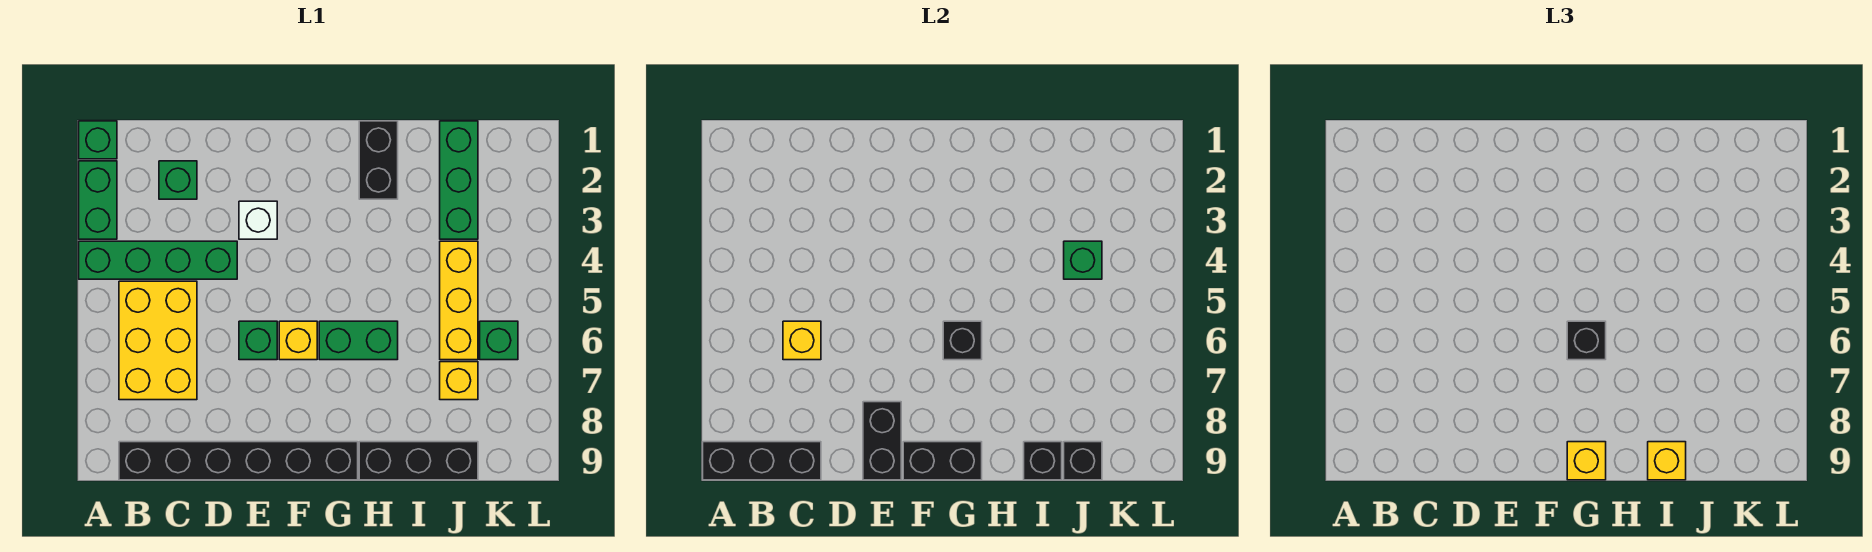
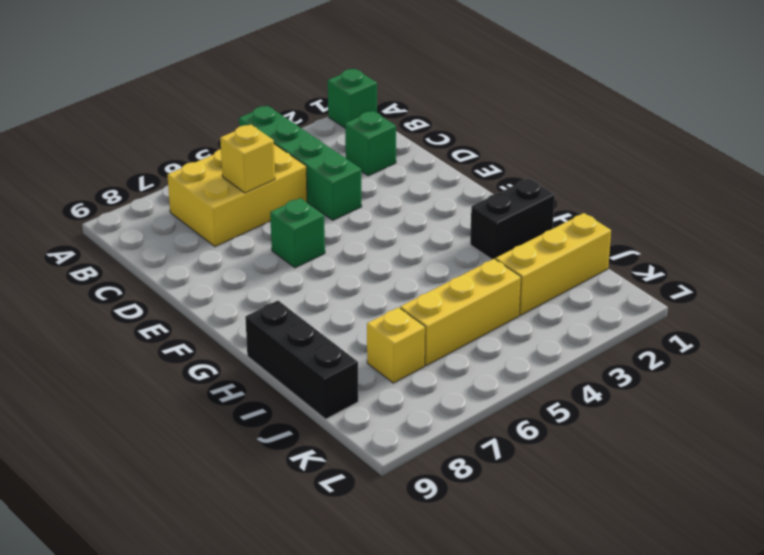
yellow brick J1:J3 level 1 -> green brick J1:J3 level 1
none -> green brick A2:A3 level 1
none -> black brick B9:G9 level 1
none -> white brick E3 level 1

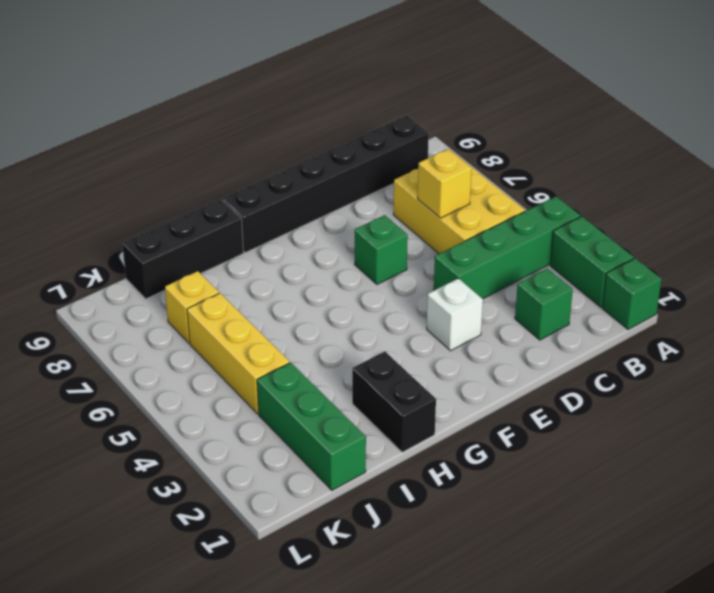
none -> yellow brick F6 level 1
none -> green brick G6:H6 level 1
none -> green brick K6 level 1

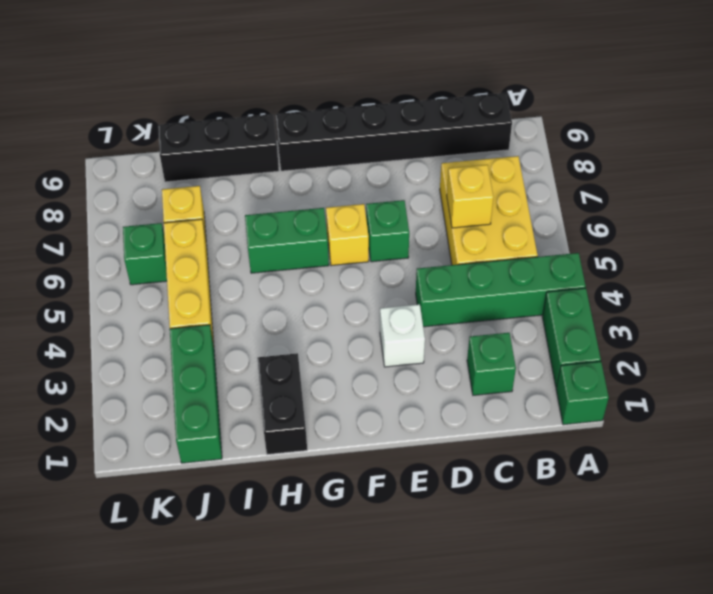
none -> black brick A9:C9 level 2
none -> black brick E8:E9 level 2
none -> black brick F9:G9 level 2

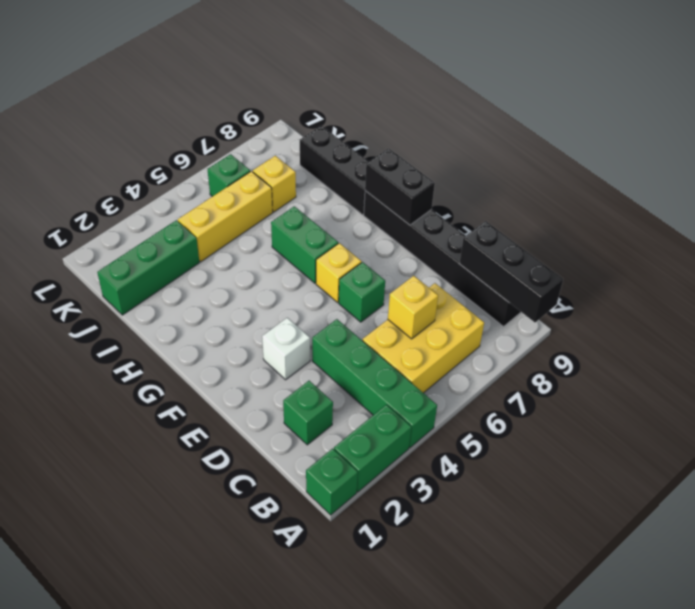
none -> black brick H1:H2 level 1
none -> black brick E8:E9 level 2
none -> black brick G6 level 2

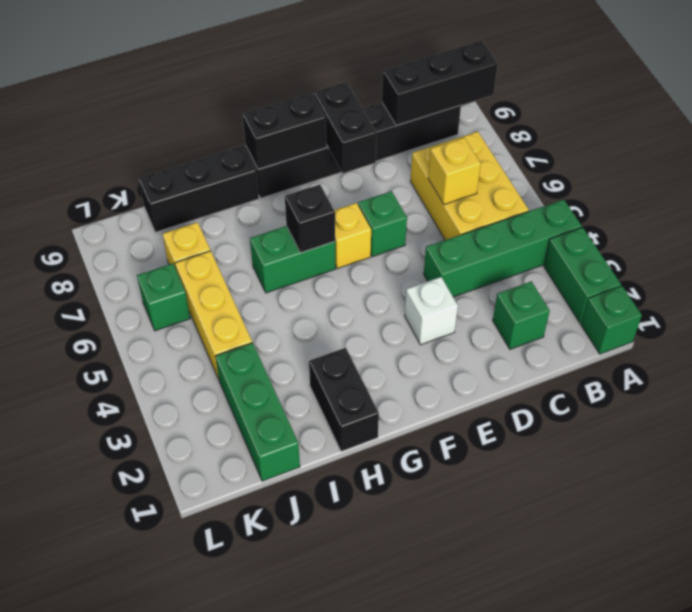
none -> black brick I9 level 2
none -> green brick J4 level 2
none -> black brick J9 level 2

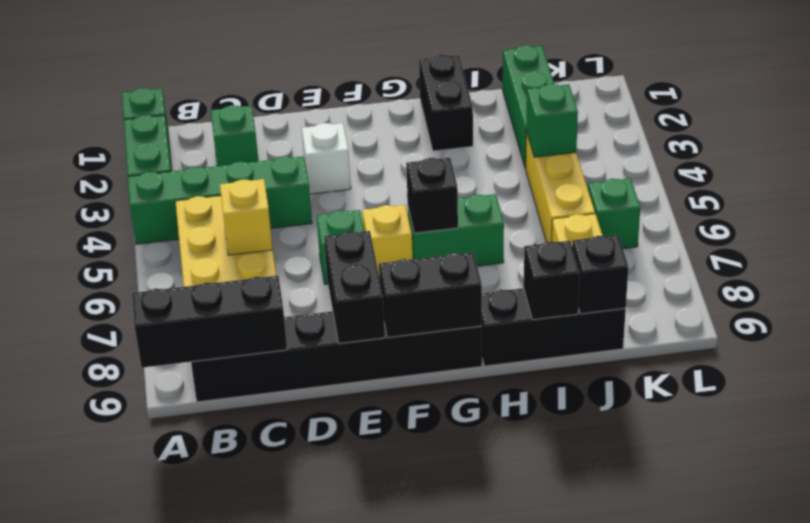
none -> black brick G6 level 3
none -> yellow brick G9 level 3
none -> yellow brick I9 level 3

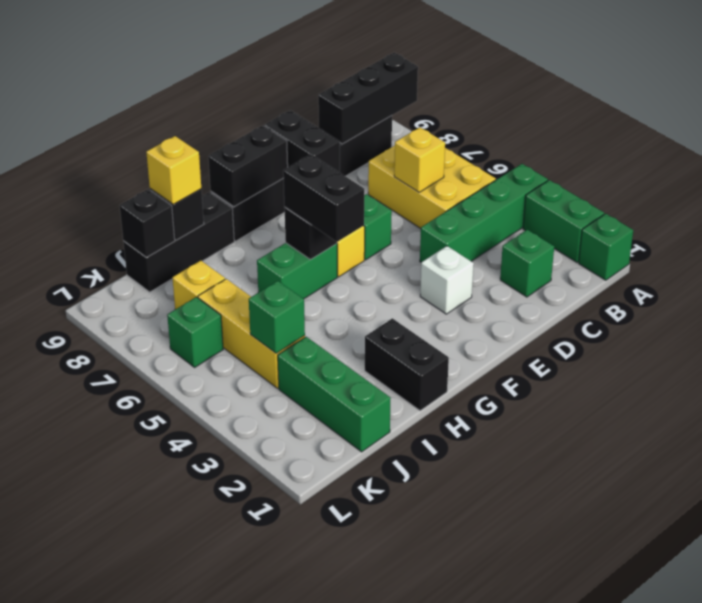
black brick G5:G6 level 3 -> black brick G6 level 3
none -> yellow brick G9 level 3

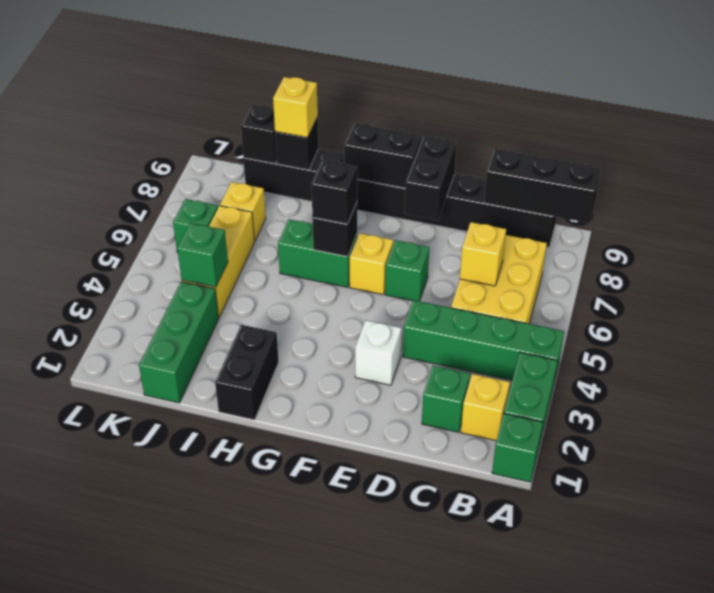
yellow brick B2 level 1 -> yellow brick G9 level 3

